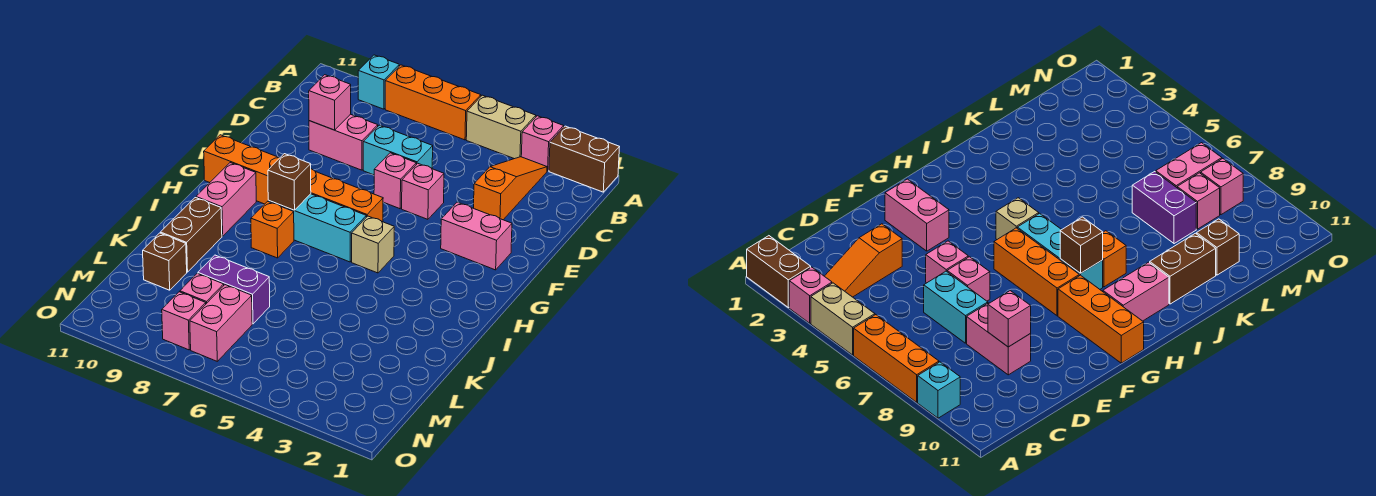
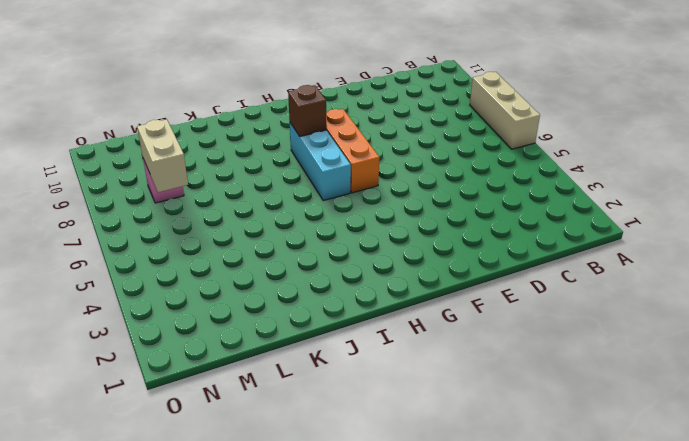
tan brick A6:A8 level 1 -> orange brick A6:A8 level 1
tan brick M7:M8 level 2 -> tan brick A4:A5 level 1
none -> brown brick A1:A2 level 1
none -> pink brick A3 level 1
none -> cyan brick A9 level 1

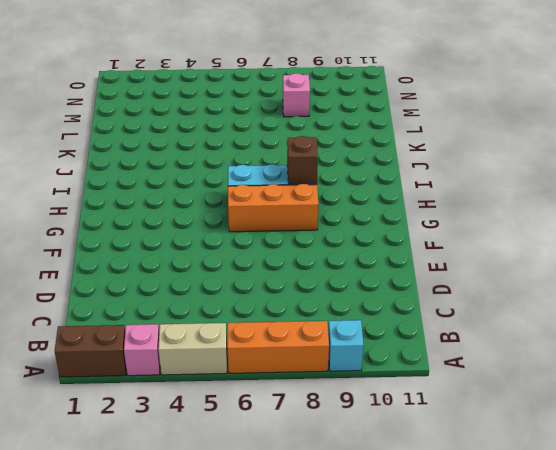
none -> orange slope B3:D3 level 1 top D
none -> cyan brick D6:D7 level 1
none -> pink brick D8:D9 level 1

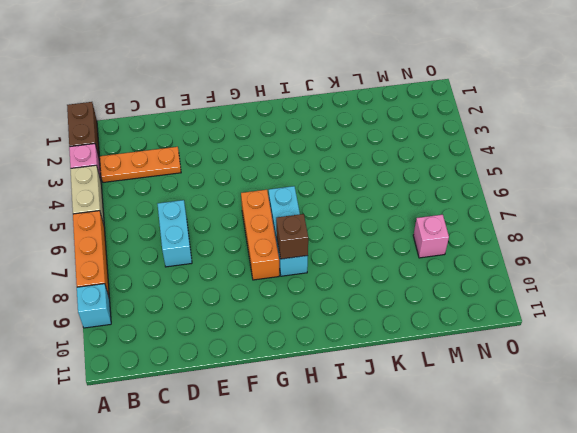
orange plate B3:D3 level 1 -> orange slope B3:D3 level 1 top D
none -> pink brick D8:D9 level 1
none -> pink brick E5 level 1
none -> pink brick E6 level 1

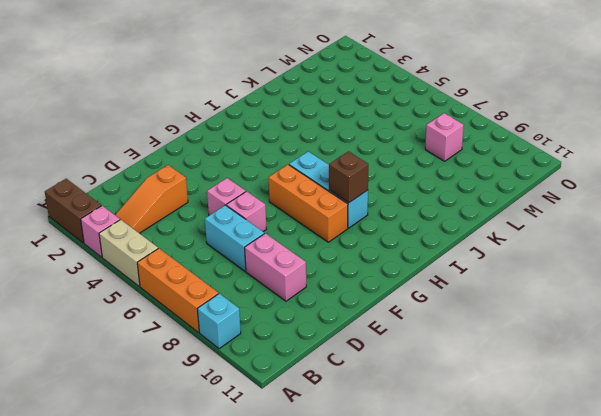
none -> pink brick F2:F3 level 1
none -> orange brick G9:G11 level 1
none -> tan brick H5 level 1

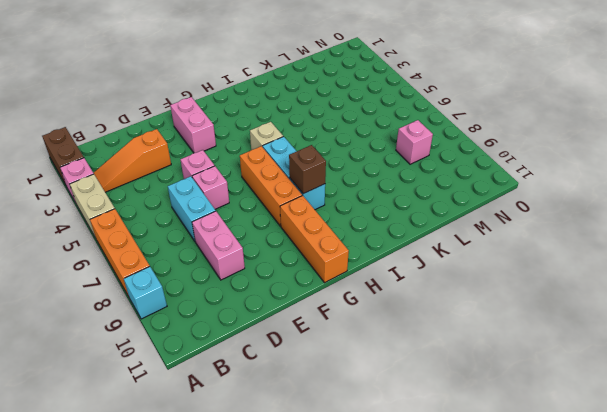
none -> pink brick H10:I10 level 1
none -> orange brick I8 level 1
none -> brown brick J10:K10 level 1

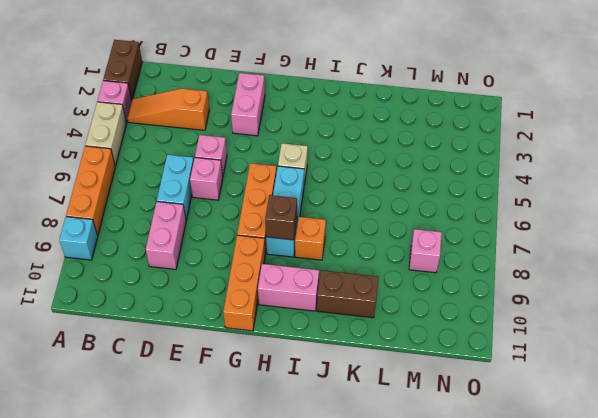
none -> purple brick L7:L8 level 1
none -> brown brick L10 level 1
none -> pink brick M7:N7 level 1

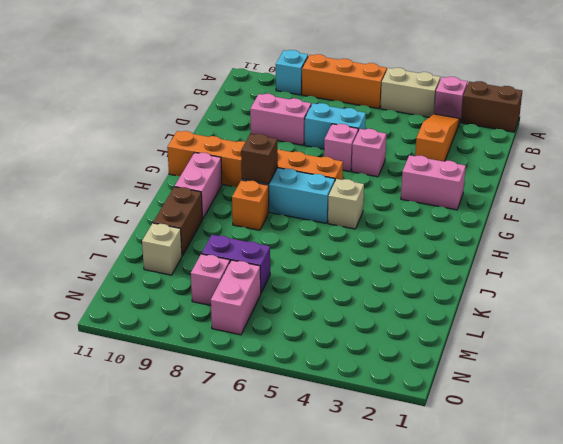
tan brick L10 level 1 -> brown brick L10 level 1
none -> pink brick N8 level 1
none -> pink brick D9 level 2

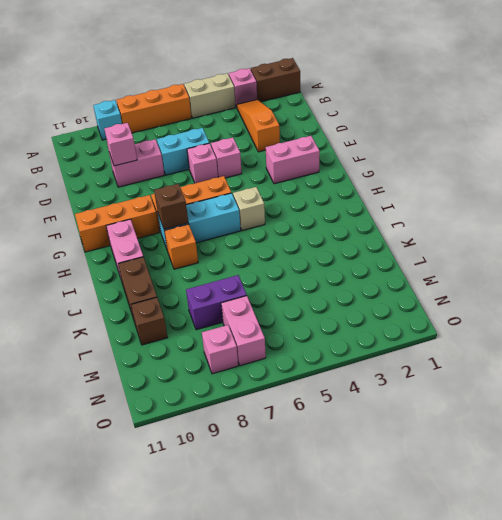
none -> pink brick M8 level 1

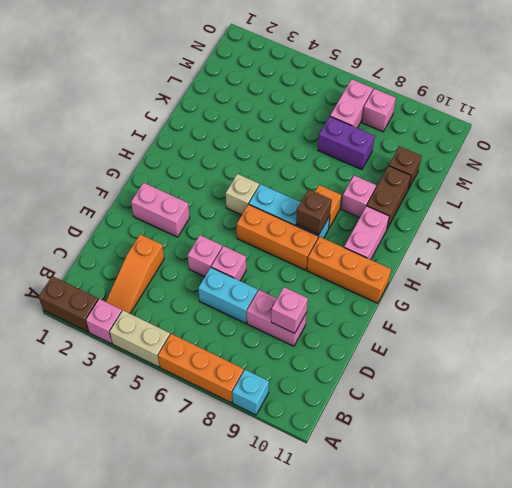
pink brick J9 level 1 -> pink brick M8 level 1

